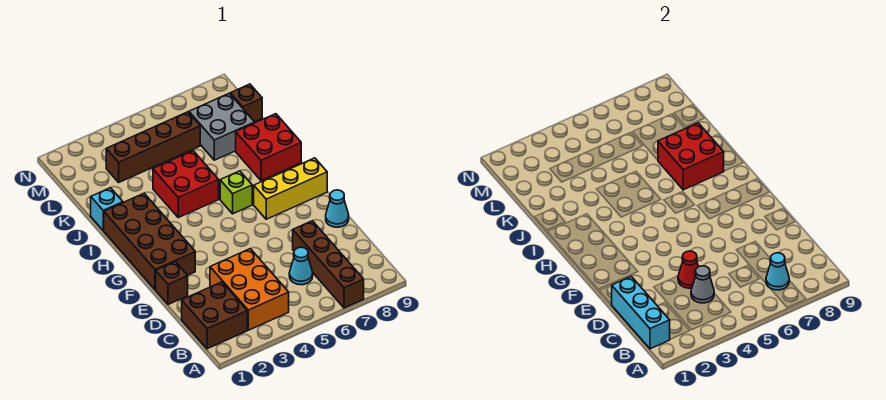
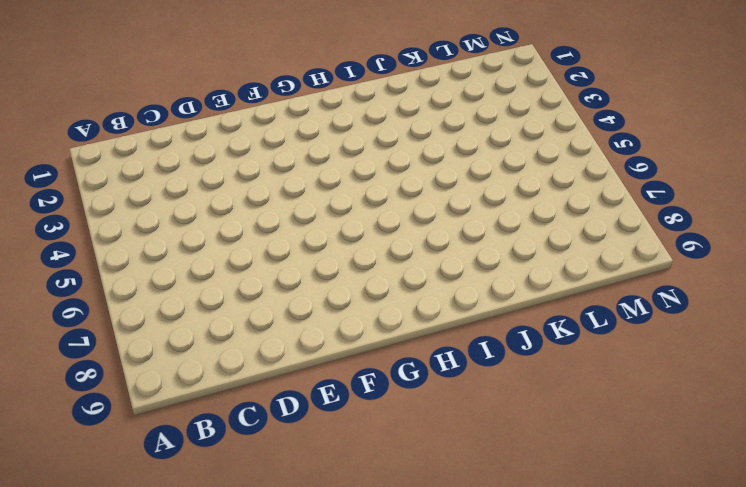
none -> brown brick A7:D7 level 1
none -> brown brick B1:C2 level 1
none -> orange brick B3:D4 level 1

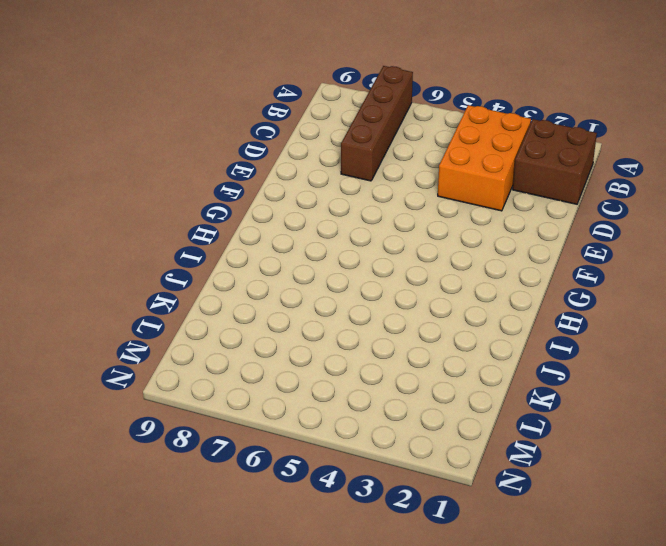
none -> cyan cone C6 level 1
none -> brown brick E1 level 1
none -> cyan cone E9 level 1

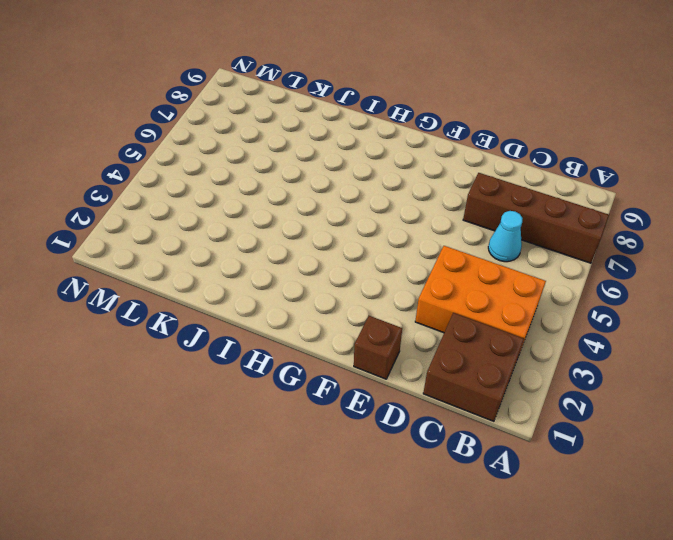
none -> cyan cone E9 level 1
none -> brown brick F1:I2 level 1
none -> yellow brick G7:G9 level 1

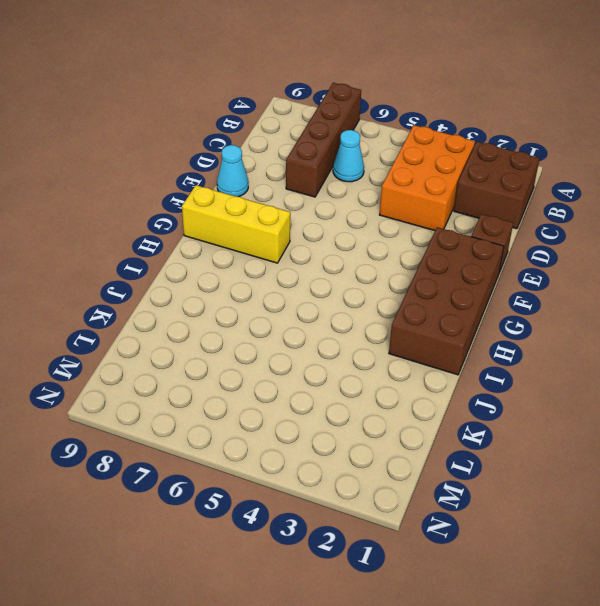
none -> lime brick H6 level 1
none -> red brick I4:J5 level 1
none -> red brick I8:J9 level 1

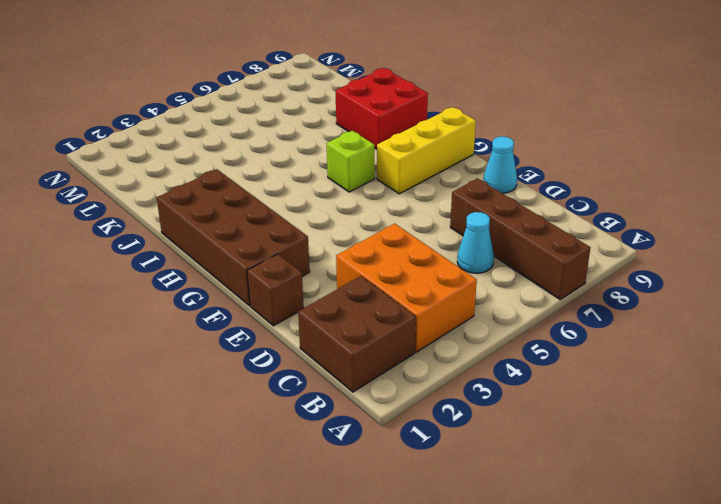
none -> red brick I4:J5 level 1
none -> cyan brick J1 level 1
none -> grey brick K7:L8 level 1

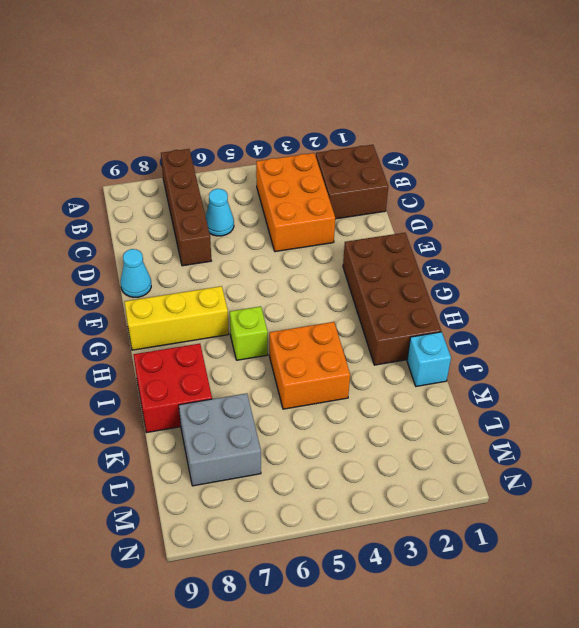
orange brick I4:J5 level 1 -> red brick I4:J5 level 1
none -> brown brick E1 level 1
none -> brown brick L3:L6 level 1
none -> brown brick L9 level 1

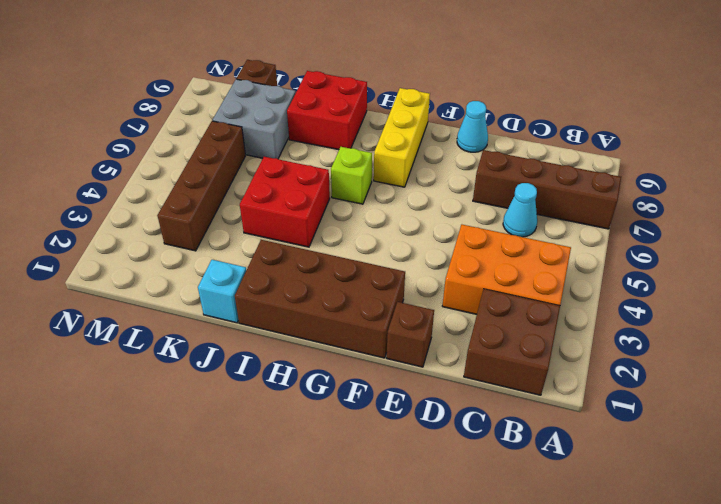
none -> cyan brick B1:D1 level 2
none -> cyan cone B7 level 2
none -> grey cone C4 level 2

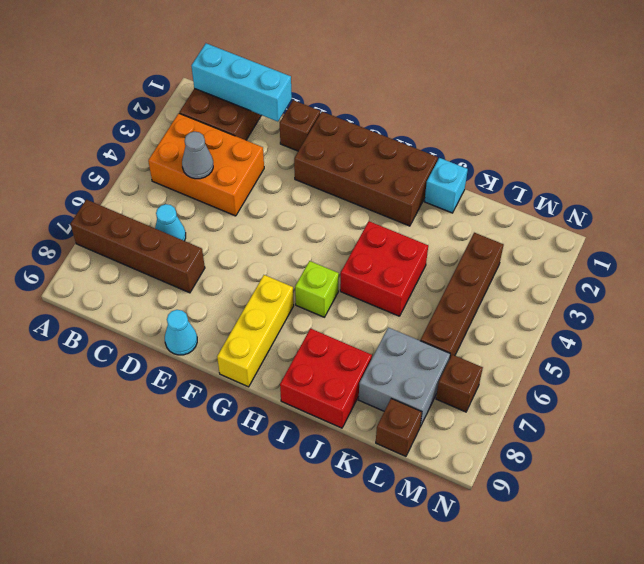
brown brick M7 level 1 -> none
none -> cyan cone B7 level 2
none -> red cone D4 level 2
none -> red brick I7:J8 level 2

